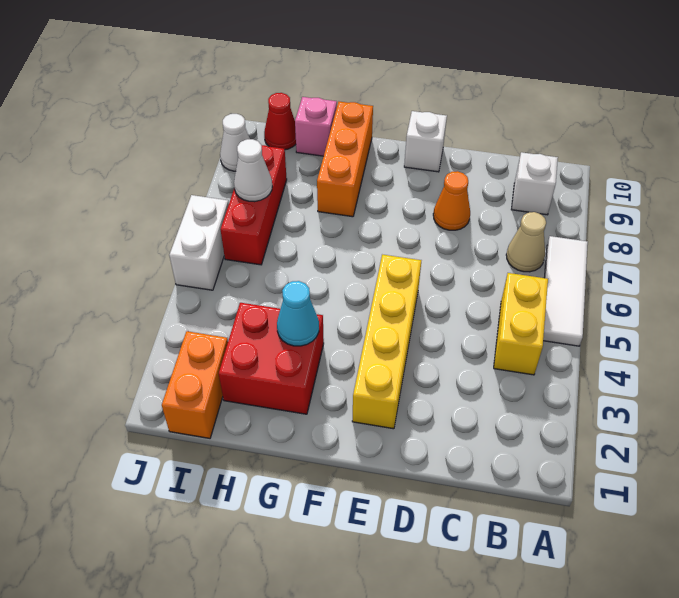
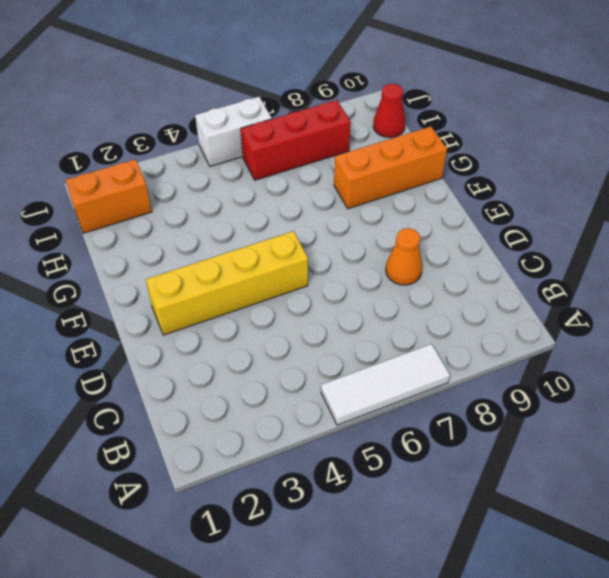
none -> yellow brick B4:B5 level 1
none -> tan cone B7 level 1
none -> white brick B9 level 1

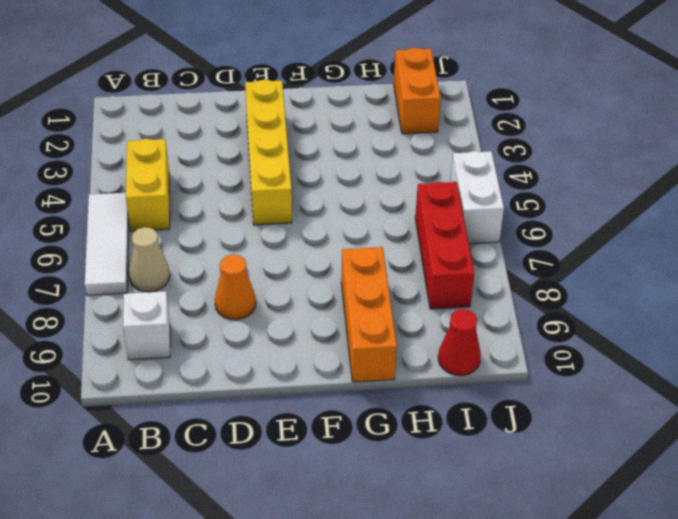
none -> white brick E10 level 1
none -> red brick G2:H3 level 1
none -> pink brick H10 level 1

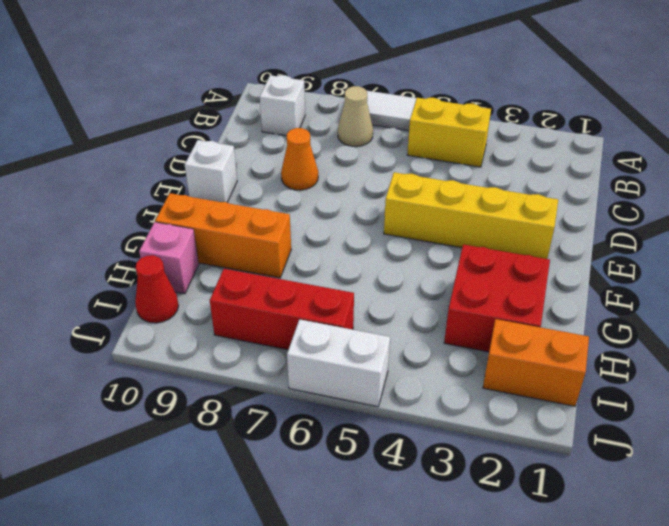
none -> white cone J9 level 1
none -> cyan cone G3 level 2
none -> white cone I7 level 2

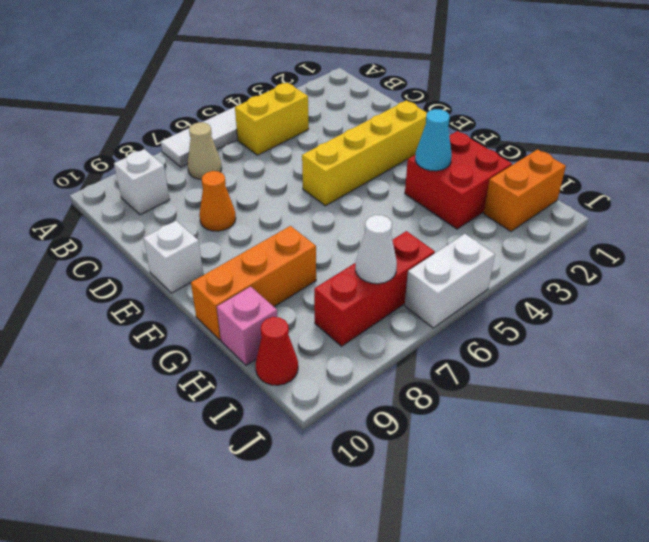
none -> white cone J9 level 1

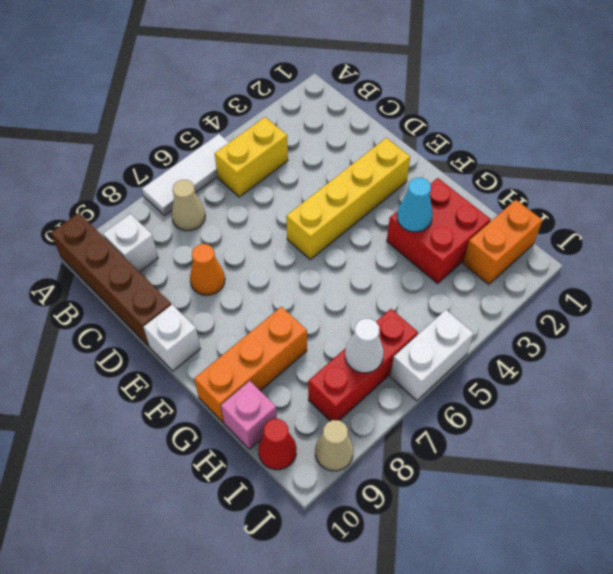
brown brick A10:D10 level 1 -> none
tan cone J9 level 1 -> white cone J9 level 1

